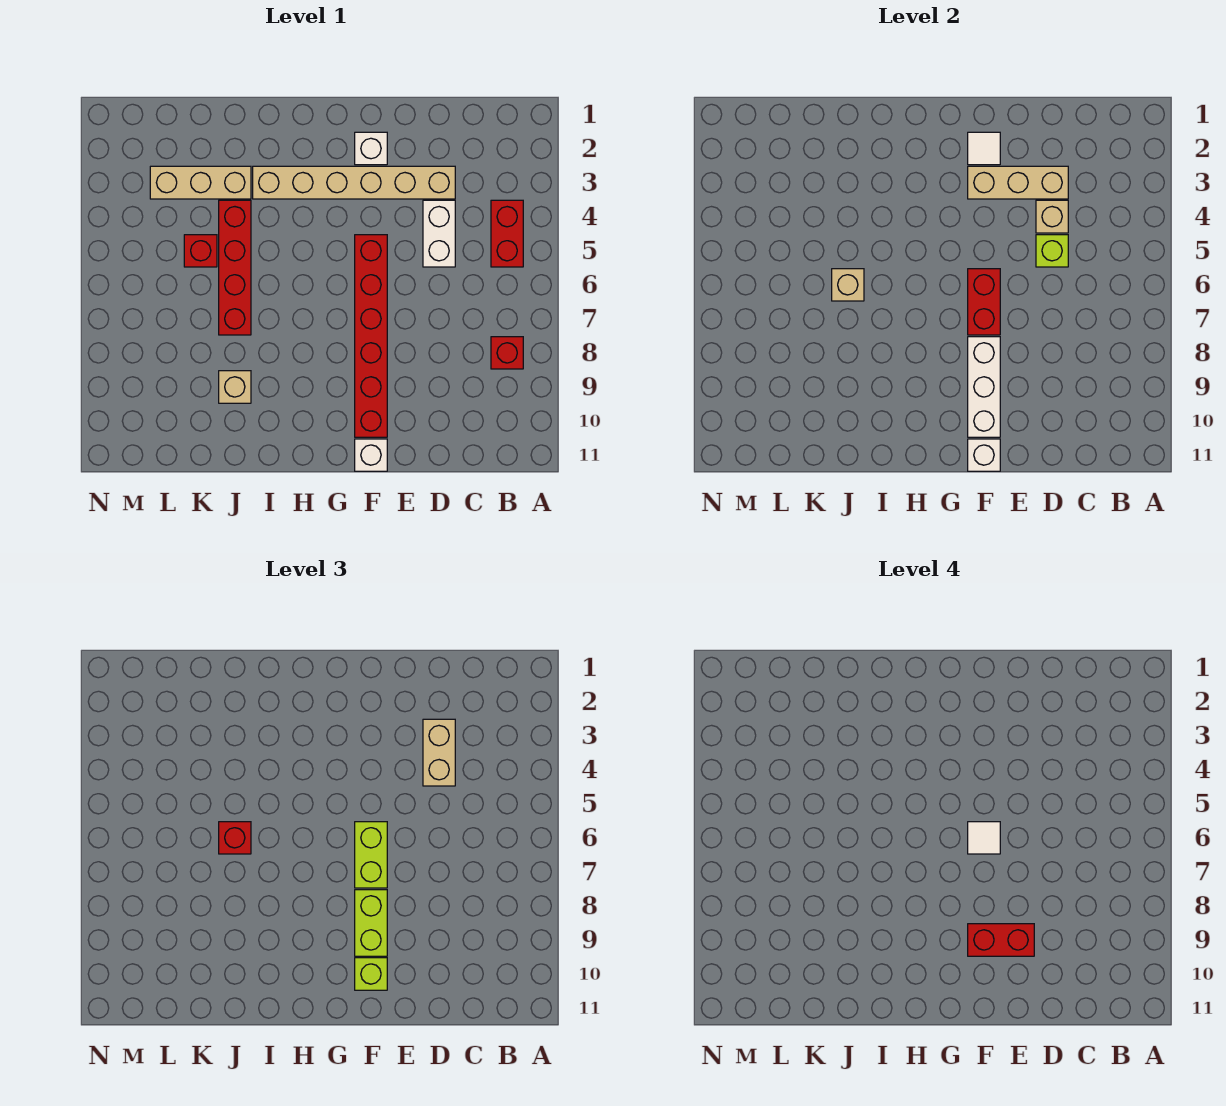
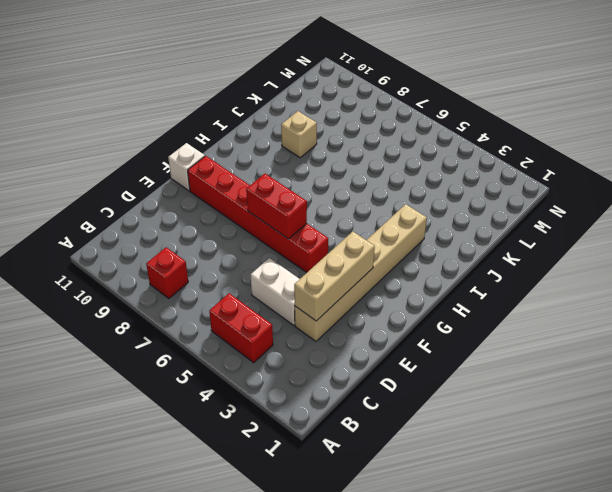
none -> white brick F2 level 1
none -> tan brick J3:L3 level 1
none -> red brick J4:J7 level 1

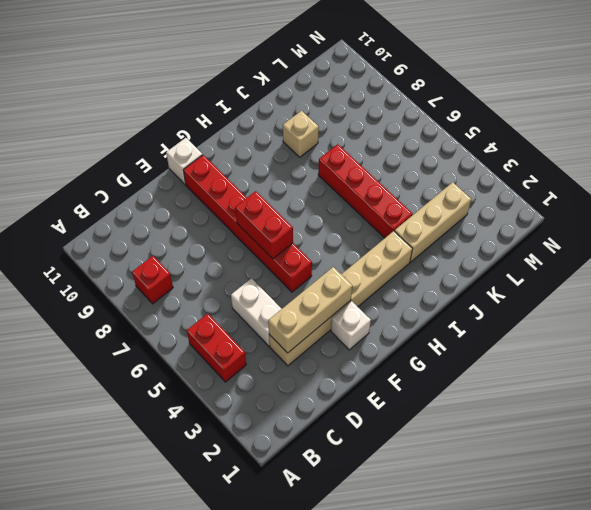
none -> red brick K5 level 1
none -> tan brick D4 level 2
none -> lime brick D5 level 2

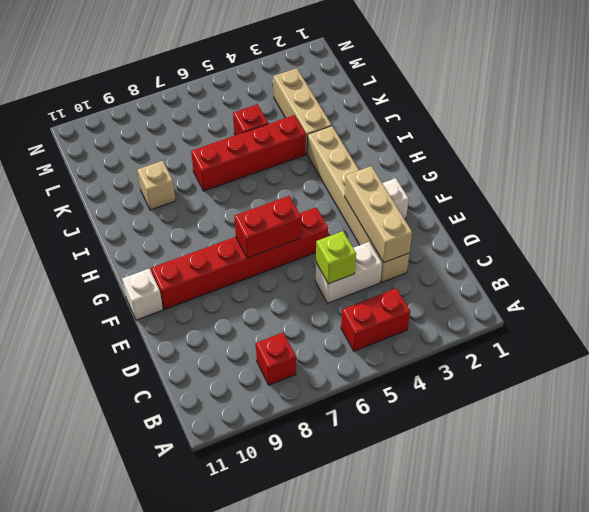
none -> tan brick D4 level 2
none -> white tile F2 level 2
none -> white brick F8:F10 level 2

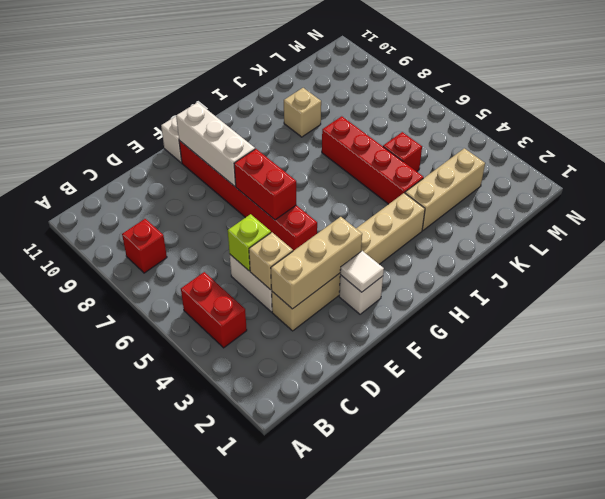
none -> white brick F11 level 2
none -> tan brick J6 level 2
none -> tan brick D3:D4 level 3

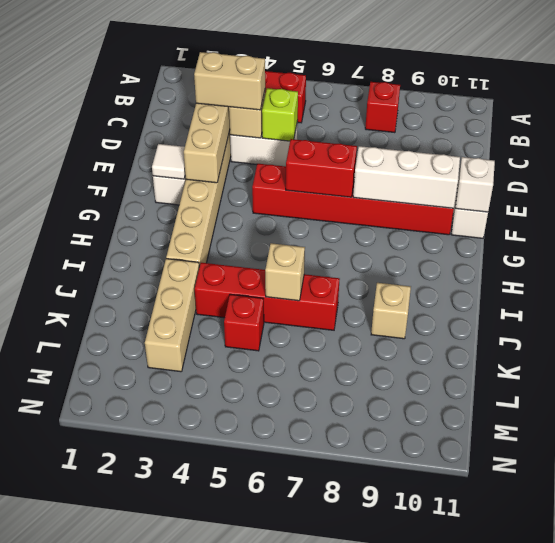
none -> lime brick F6:F7 level 3
none -> lime brick F8:F9 level 3
none -> lime brick F10 level 3

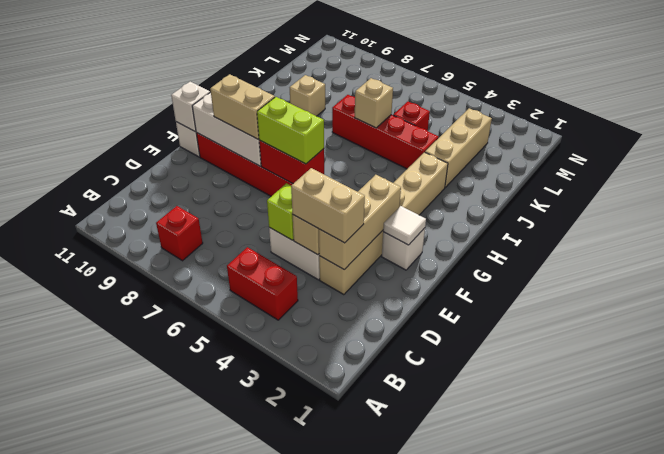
tan brick F8:F9 level 3 -> lime brick F8:F9 level 3
none -> lime brick F10 level 3
none -> red brick J6 level 3
none -> red brick E9:F9 level 4

